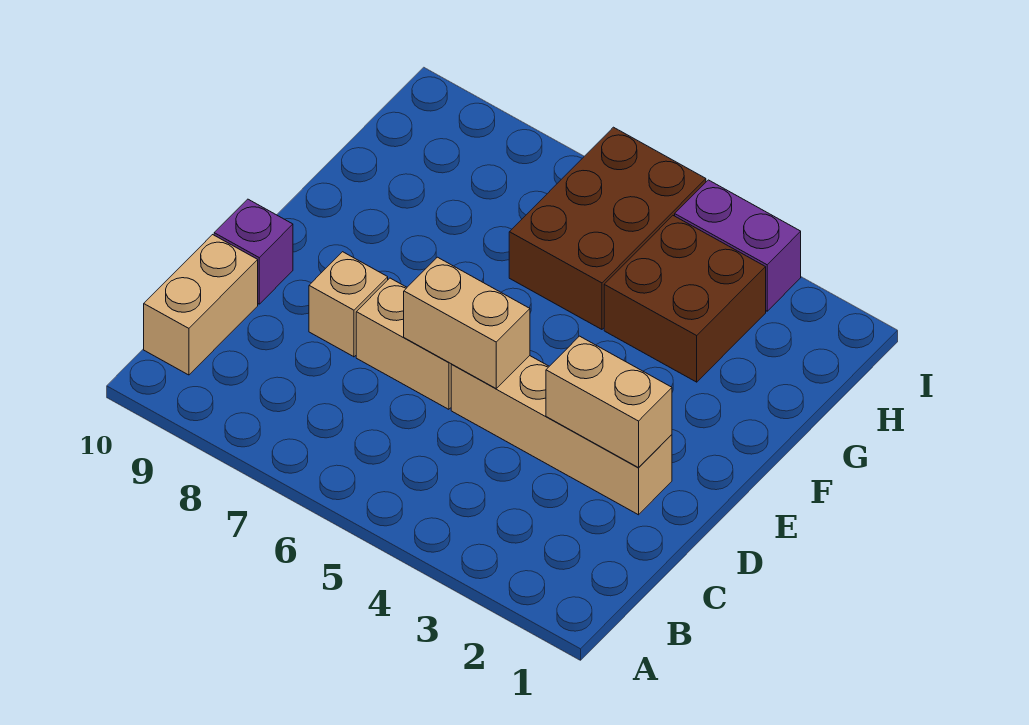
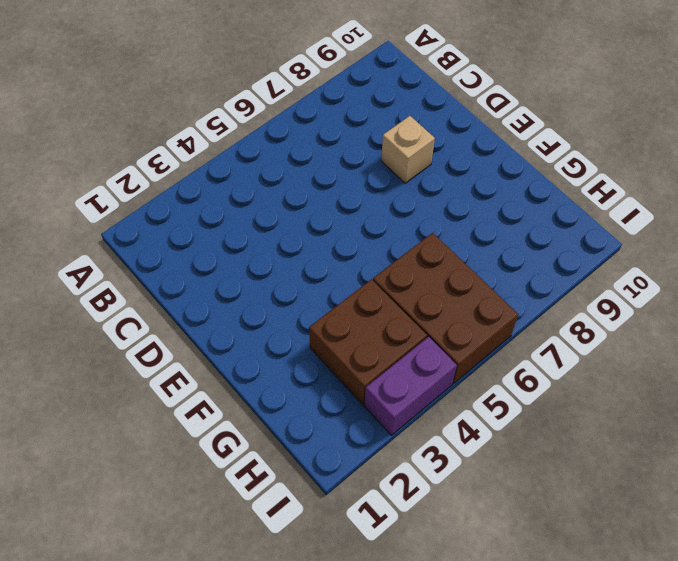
none -> tan brick B10:C10 level 1
none -> tan brick D2:D5 level 1

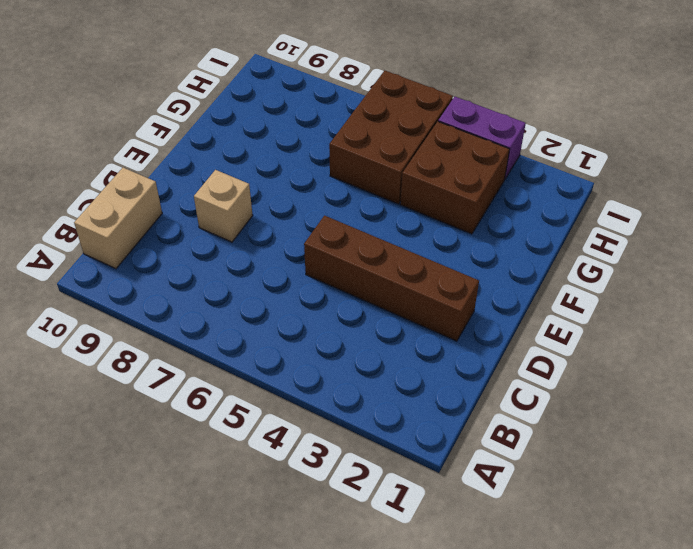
brown brick D2:D5 level 1 -> tan brick D2:D5 level 1
none -> tan brick D6:D7 level 1
none -> purple brick D10 level 1

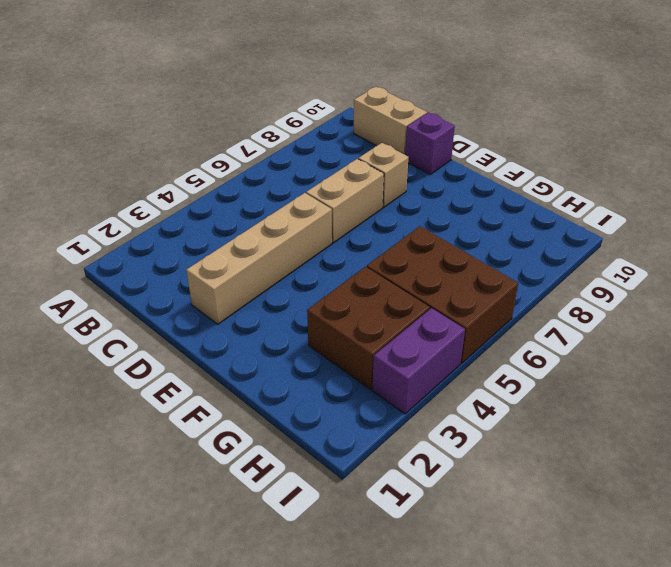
none -> tan brick D2:D3 level 2
none -> tan brick D5:D6 level 2

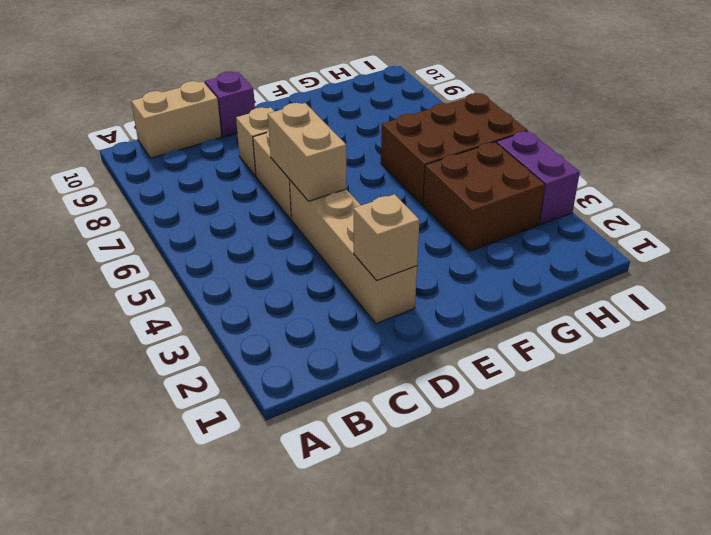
tan brick D2 level 2 -> tan brick D2:D3 level 2

